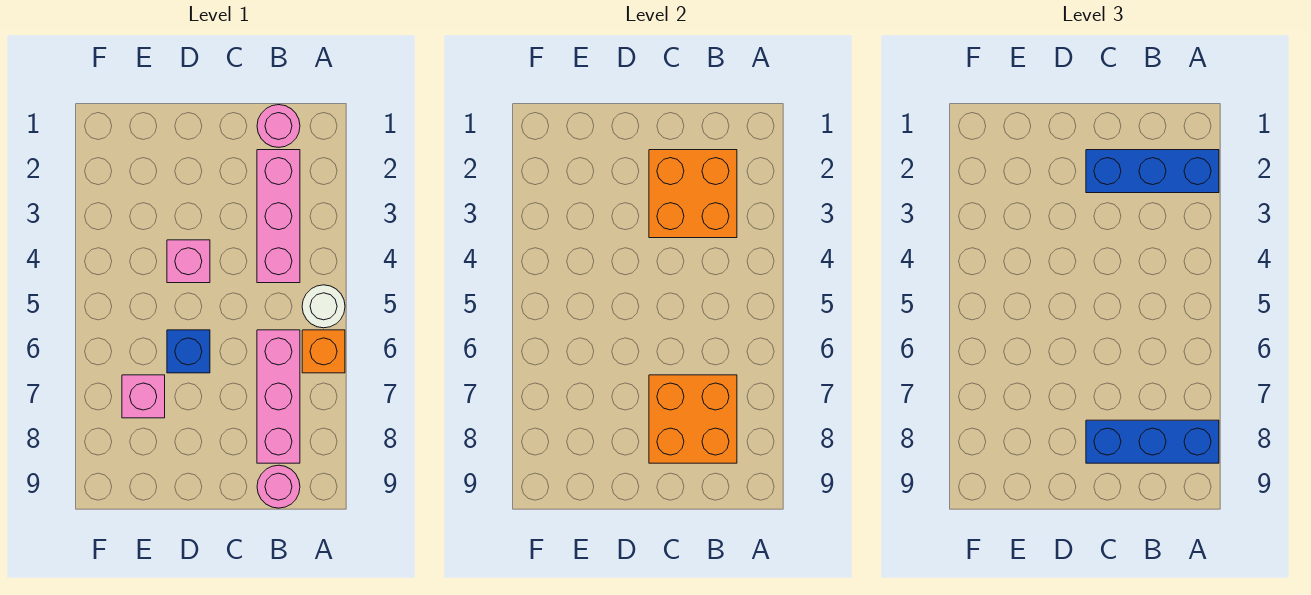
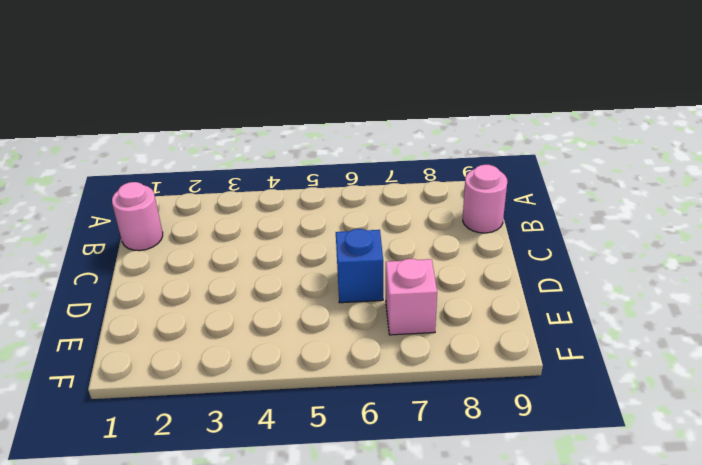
none -> white round brick A5 level 1
none -> orange brick A6 level 1
none -> pink brick B2:B4 level 1

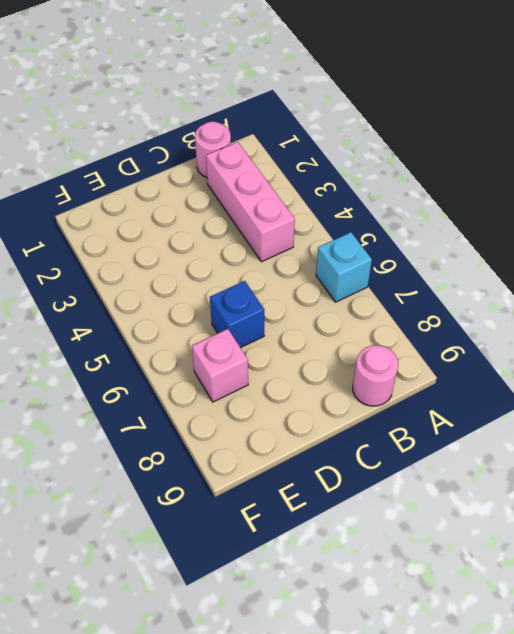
cyan brick A6 level 1 -> orange brick A6 level 1
none -> white round brick A5 level 1
none -> pink brick B6:B8 level 1
none -> pink brick D4 level 1

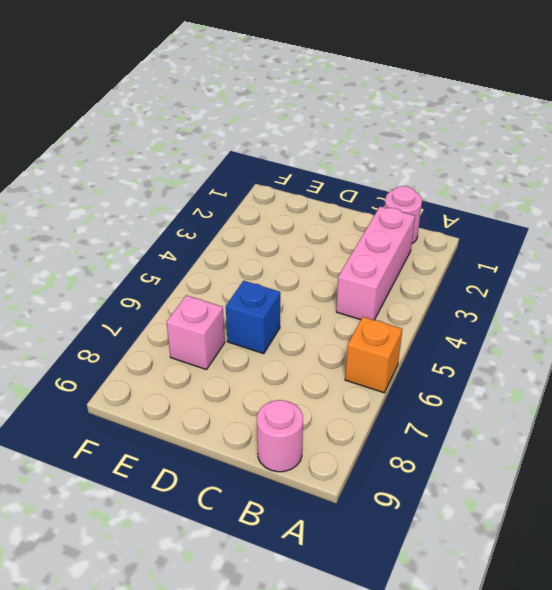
none -> white round brick A5 level 1
none -> pink brick B6:B8 level 1
none -> pink brick D4 level 1

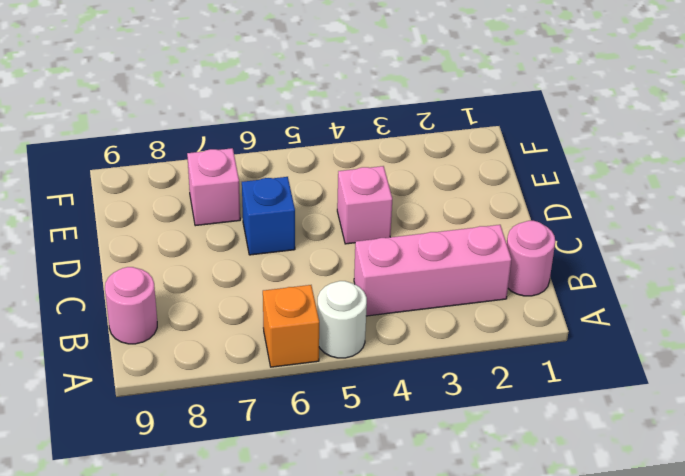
none -> pink brick B6:B8 level 1
none -> orange brick B2:C3 level 2
none -> orange brick B7:C8 level 2

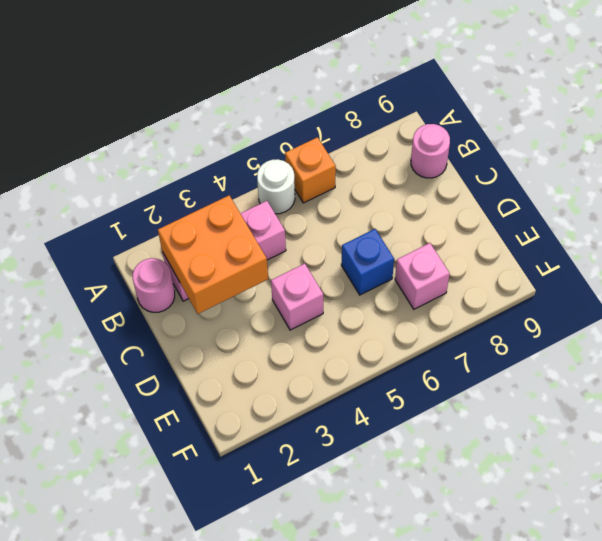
none -> pink brick B6:B8 level 1
none -> orange brick B7:C8 level 2
none -> blue brick A2:C2 level 3

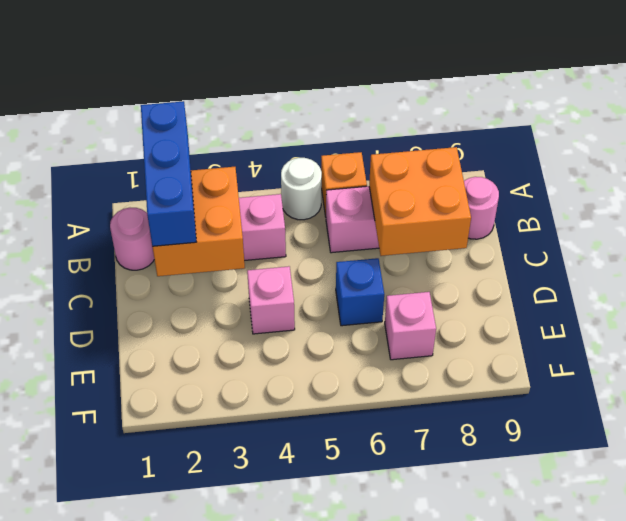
none -> blue brick A8:C8 level 3

